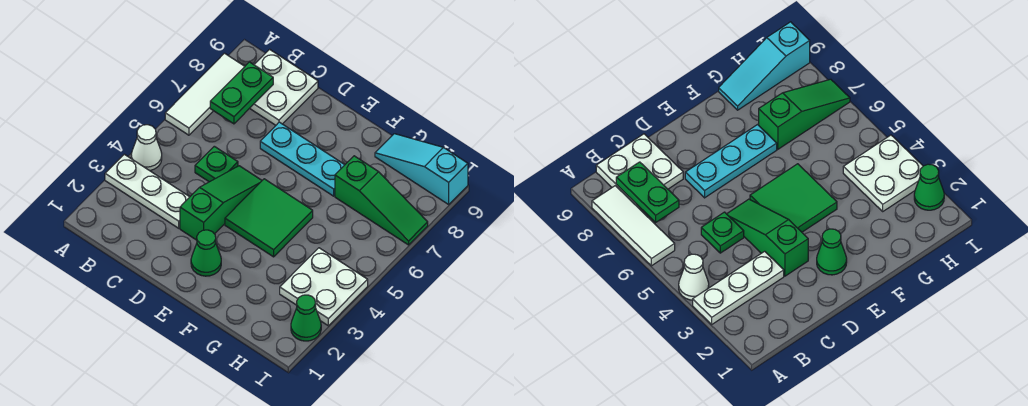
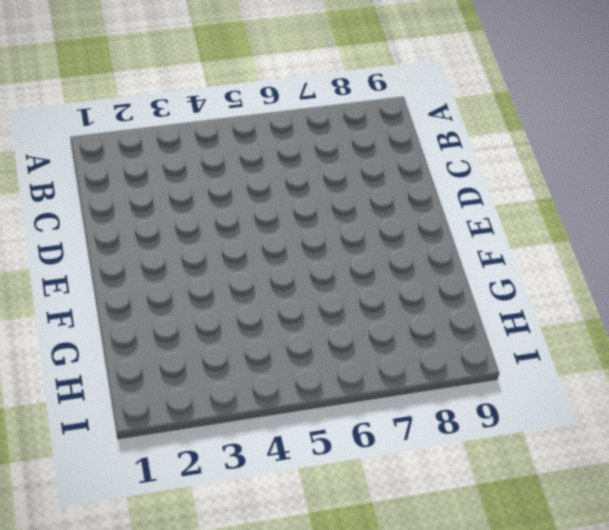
none -> white plate A3:C3 level 1
none -> white cone A4 level 1
none -> white tile A6:A8 level 1

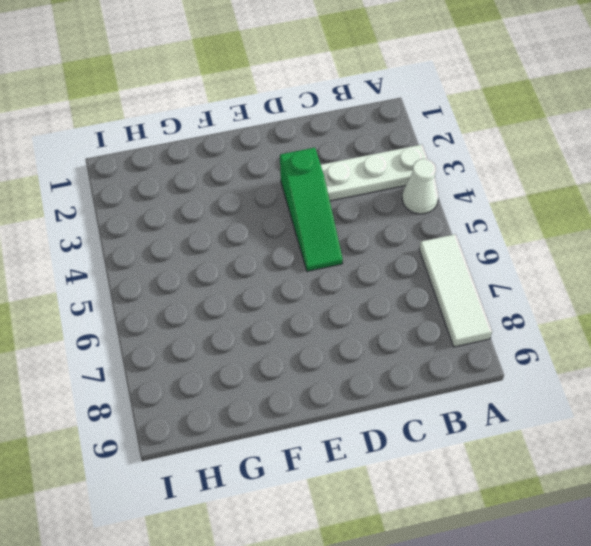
none -> white plate B8:C9 level 1
none -> green plate C5 level 1
none -> cyan plate D7:F7 level 1

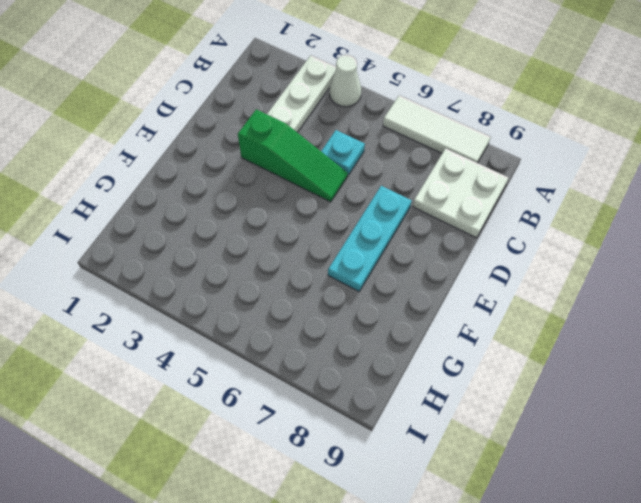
cyan plate C5 level 1 -> green plate C5 level 1
none -> green cone E2 level 1
none -> green tile E4:F5 level 1
none -> green slope G7:I7 level 1 top G

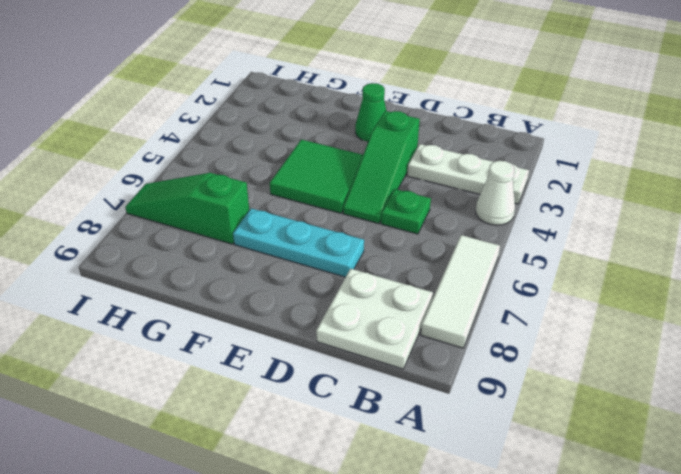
none -> cyan slope G9:I9 level 1 top I
none -> white plate H3:I4 level 1
none -> green cone I2 level 1

